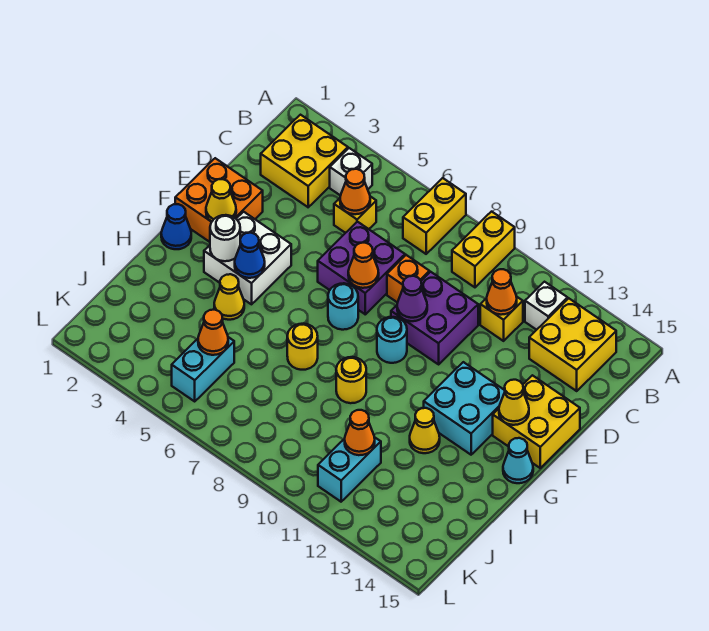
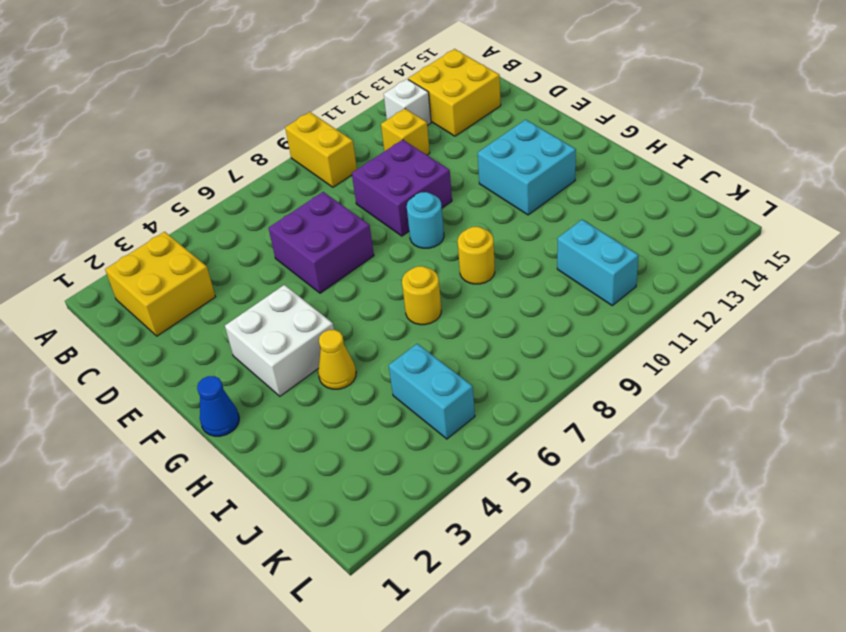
none -> yellow brick A7:B7 level 1
none -> white brick B4 level 1
none -> yellow brick C5 level 1
none -> orange brick D8 level 1

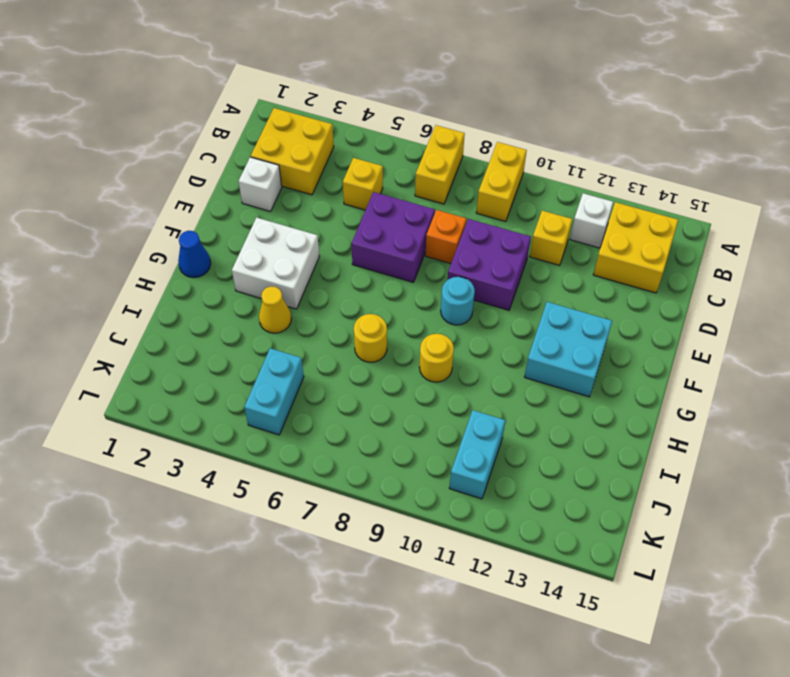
white brick D2 level 1 -> white brick B4 level 1
none -> orange brick E1:F2 level 1
none -> yellow brick E14:F15 level 1
none -> cyan round brick F7 level 1
none -> cyan cone G15 level 1

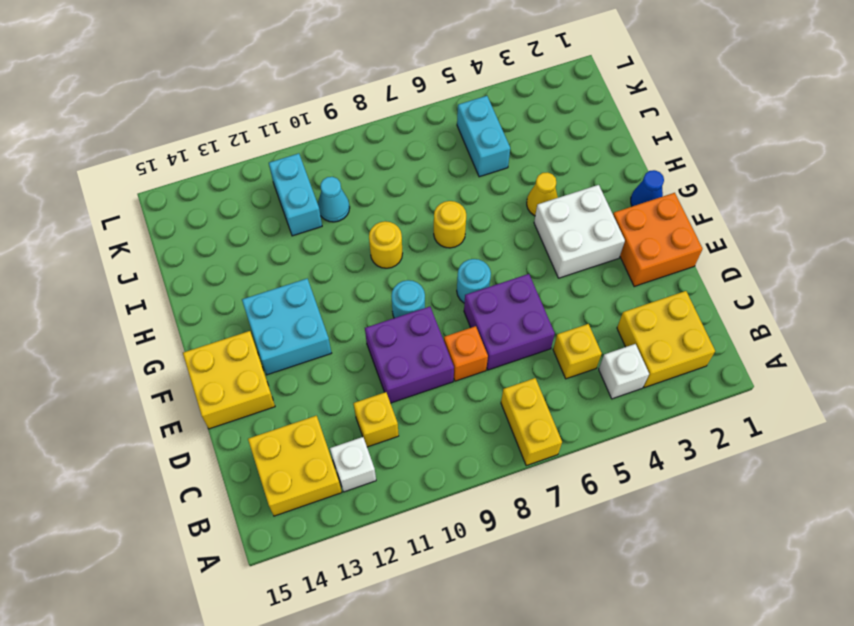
cyan cone J10 level 1 -> cyan cone G15 level 1
none -> yellow brick A9:B9 level 1
none -> yellow cone H12 level 1
none -> orange cone C5 level 2
none -> orange cone C11 level 2

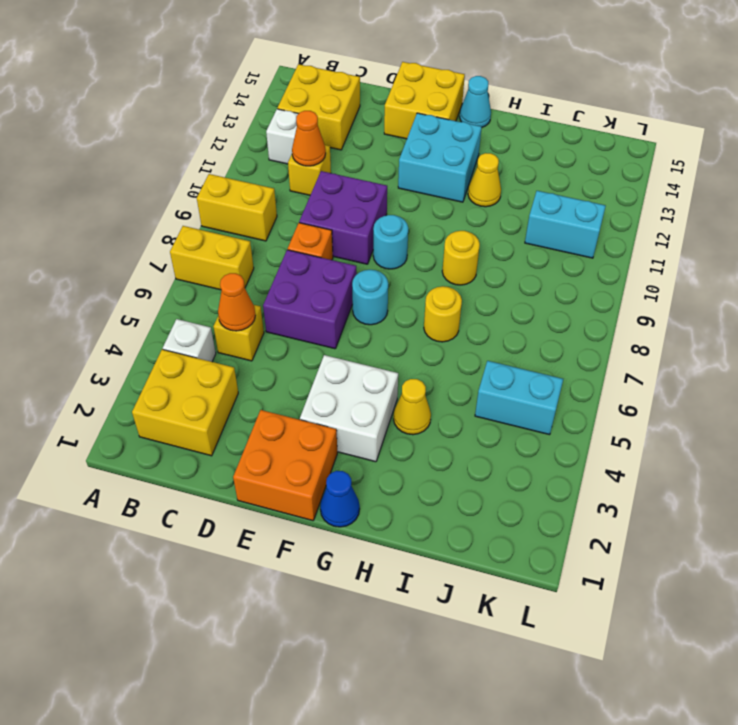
none -> orange cone E7 level 2
none -> purple cone E9 level 2
none -> yellow cone F2 level 2
none -> yellow cone F14 level 2

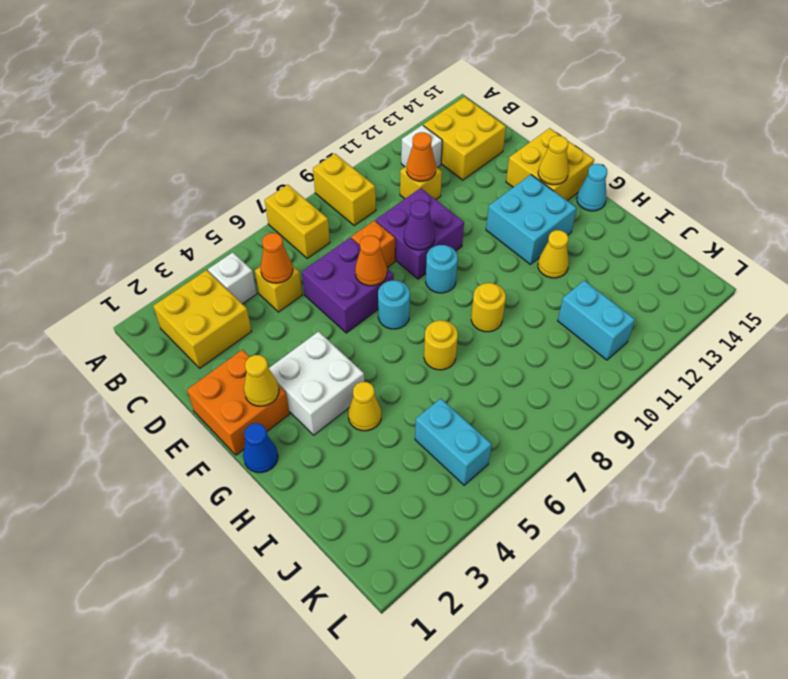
none -> white round brick G3 level 2
none -> blue cone G4 level 2
none -> orange cone J5 level 2
none -> orange cone J11 level 2

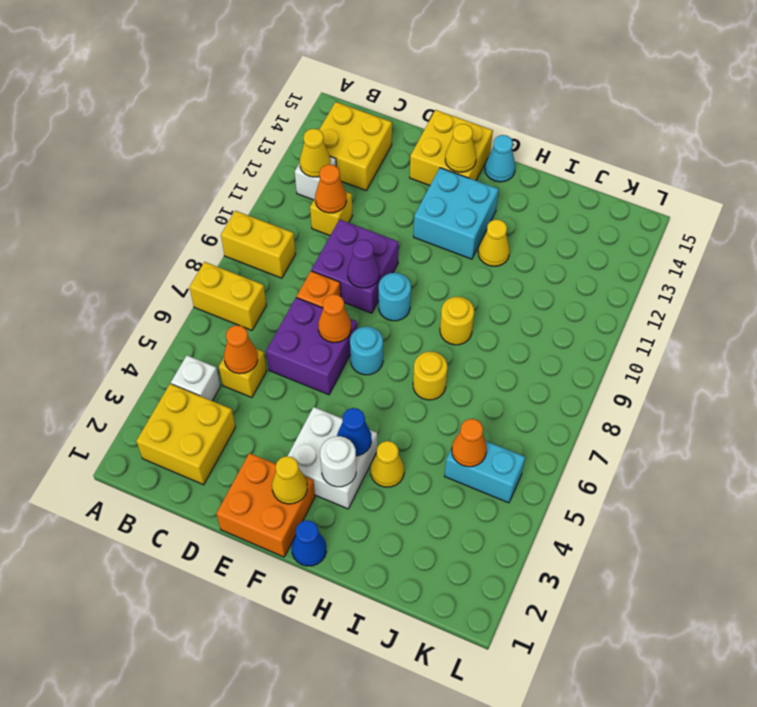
yellow cone B12 level 2 -> none
none -> cyan brick J11:K11 level 1
none -> orange cone J11 level 2

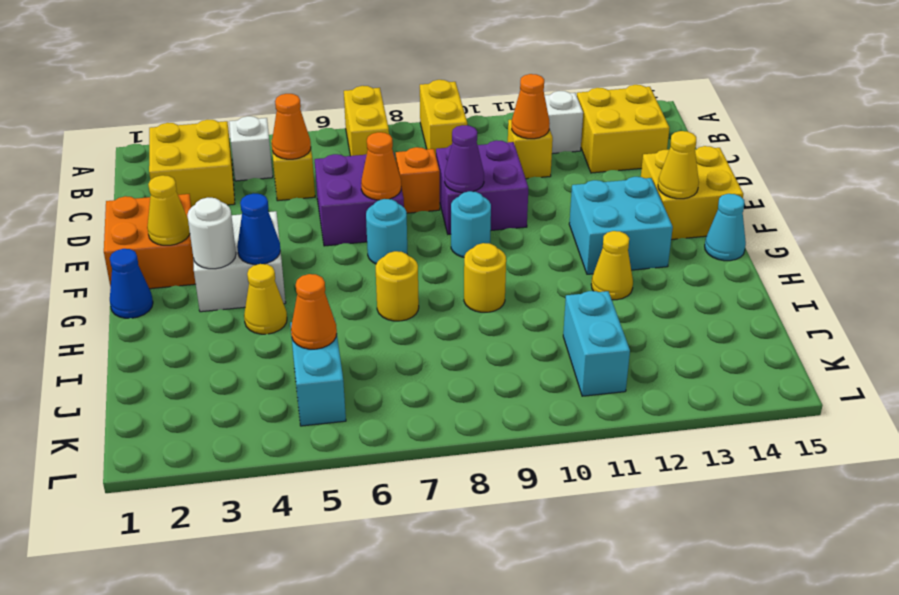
none -> orange cone J11 level 2

